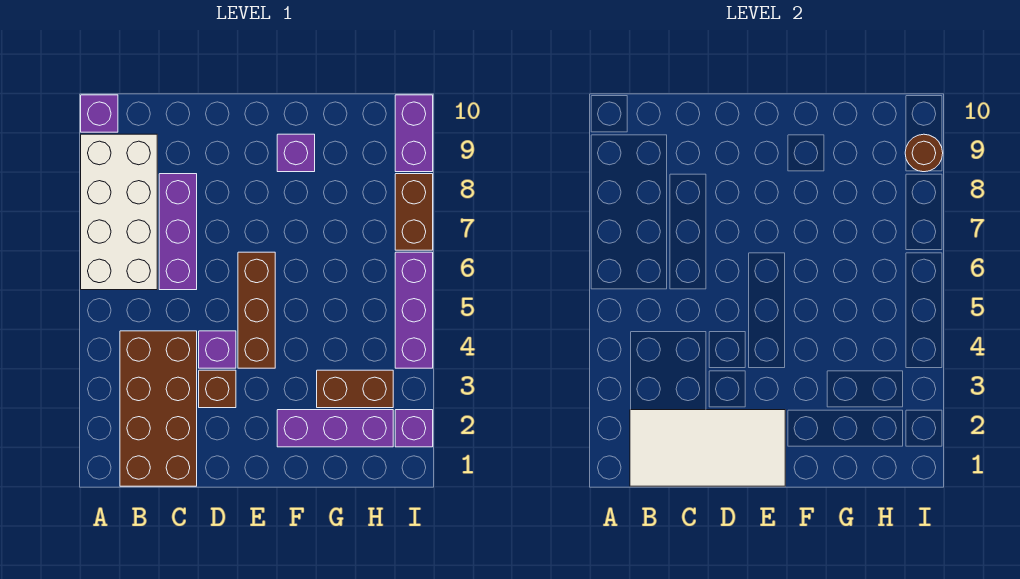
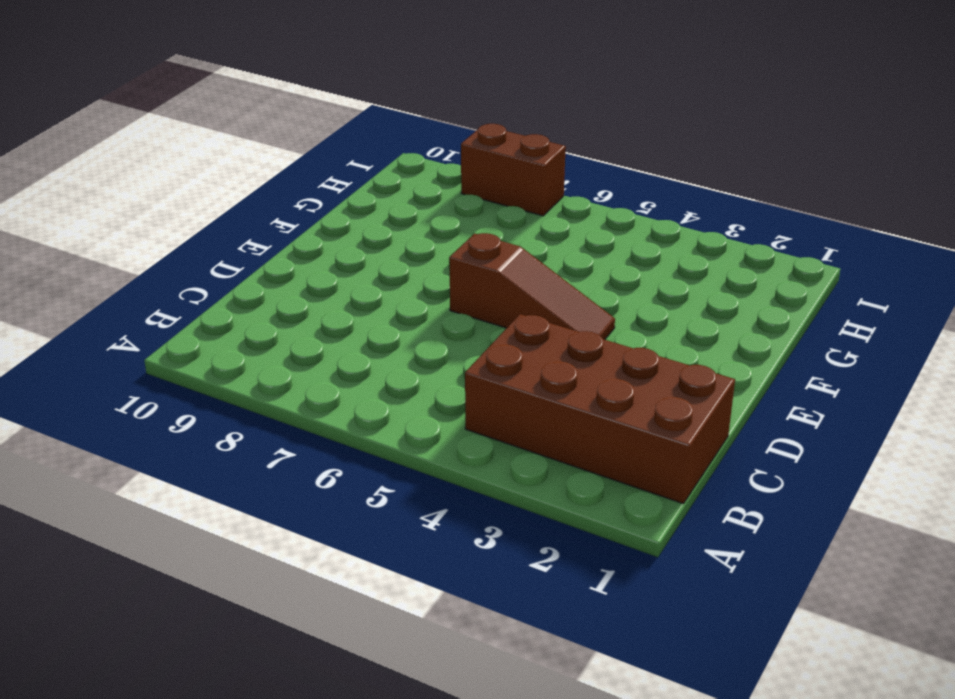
brown slope E4:E6 level 1 top 6 -> brown brick E4:E6 level 1
none -> white brick A6:B9 level 1
none -> purple brick A10 level 1
none -> purple brick C6:C8 level 1

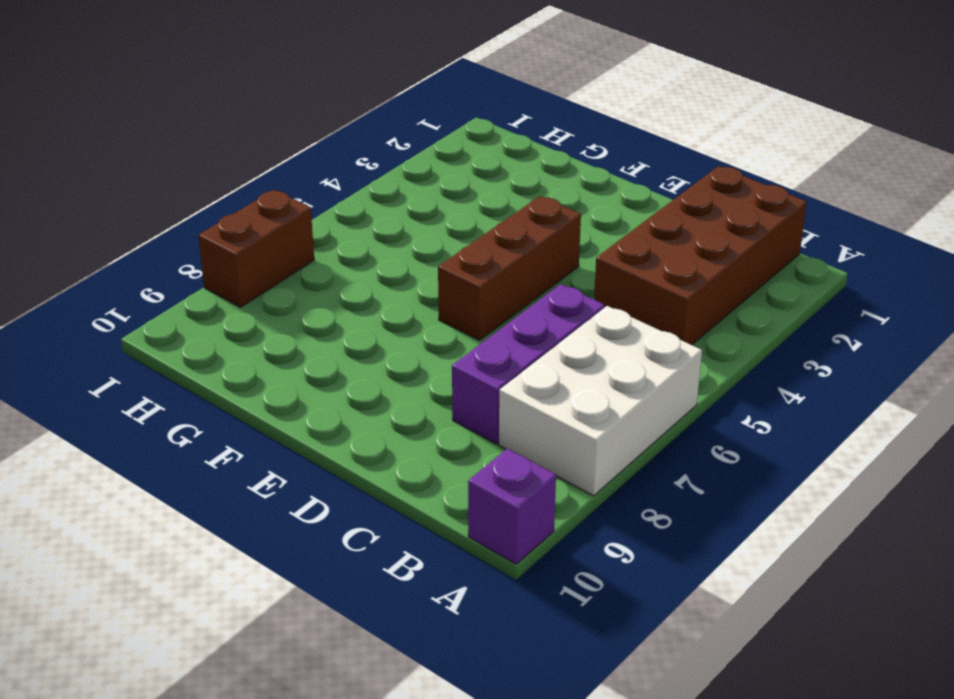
white brick A6:B8 level 1 -> white brick A6:B9 level 1
none -> brown brick D3 level 1
none -> purple brick D4 level 1
none -> purple brick F2:H2 level 1

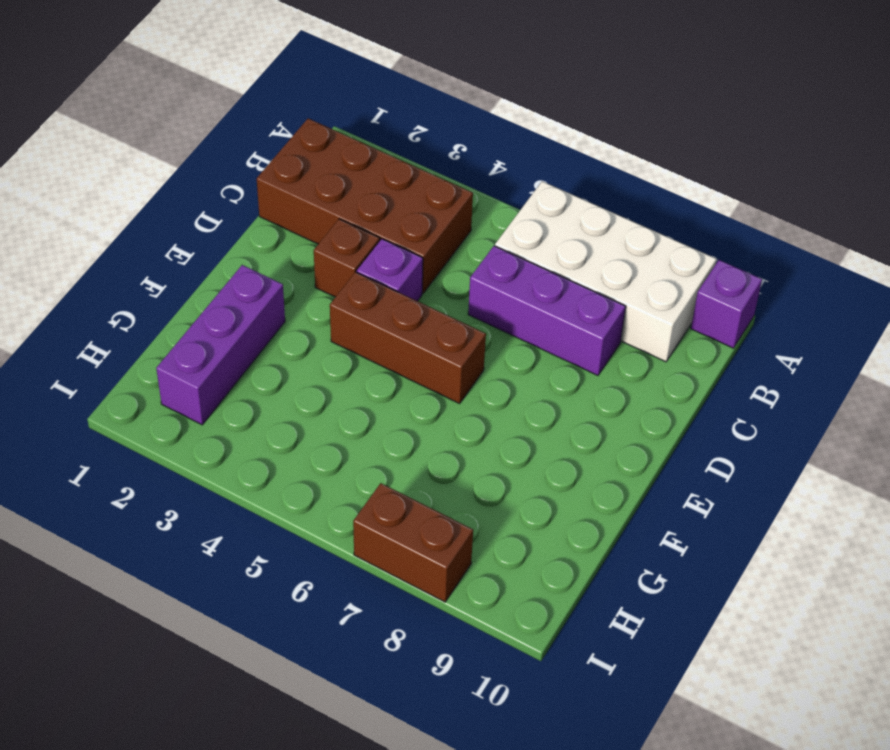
none -> purple brick F9 level 1
none -> brown brick G3:H3 level 1
none -> purple brick I2 level 1

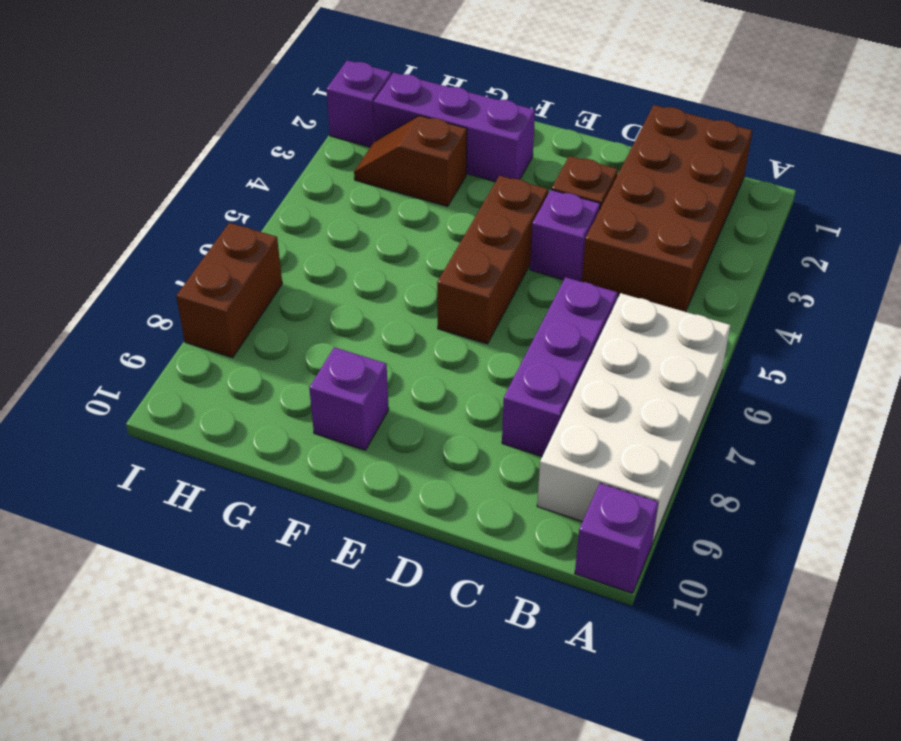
brown slope G3:H3 level 1 top G -> brown brick G3:H3 level 1
none -> purple brick I4:I6 level 1
none -> purple brick I9:I10 level 1
none -> white tile B1:E2 level 2

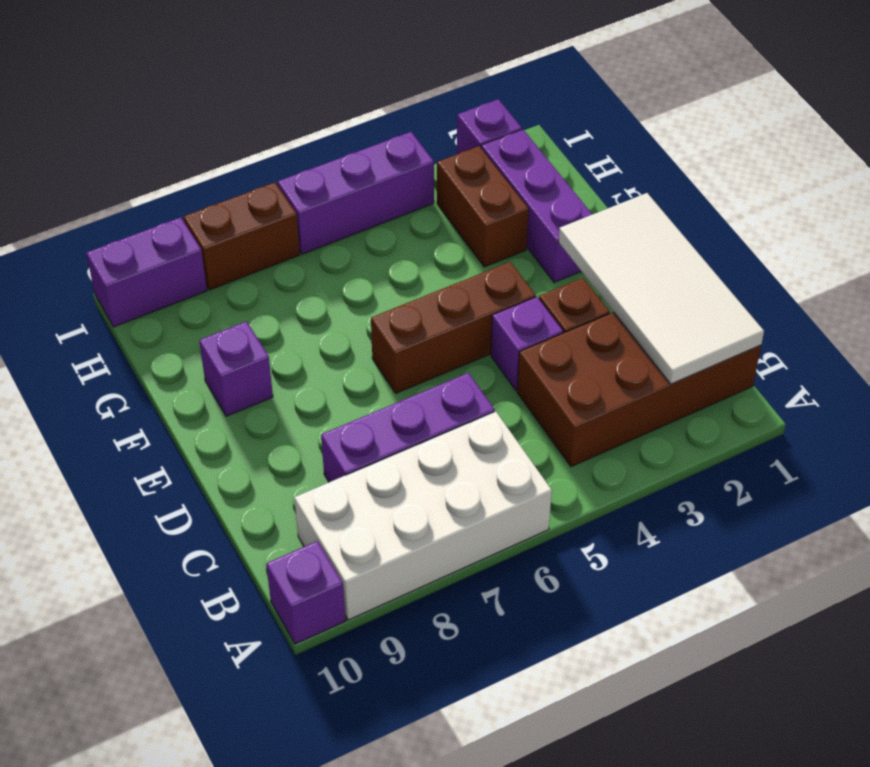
none -> brown round brick I9 level 2

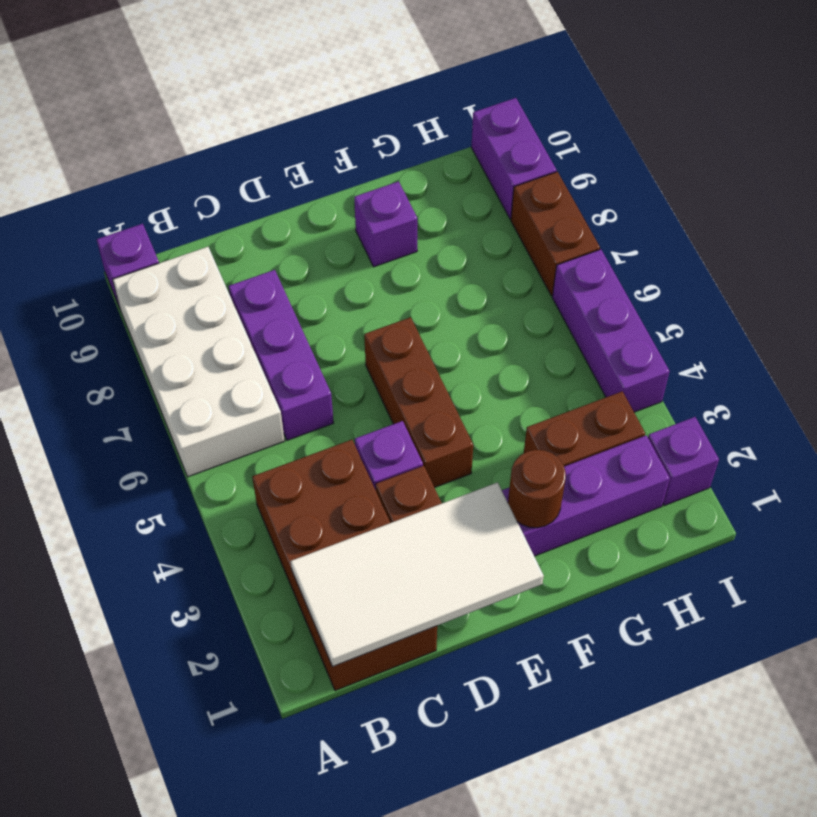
brown round brick F2 level 2 -> brown round brick I9 level 2

